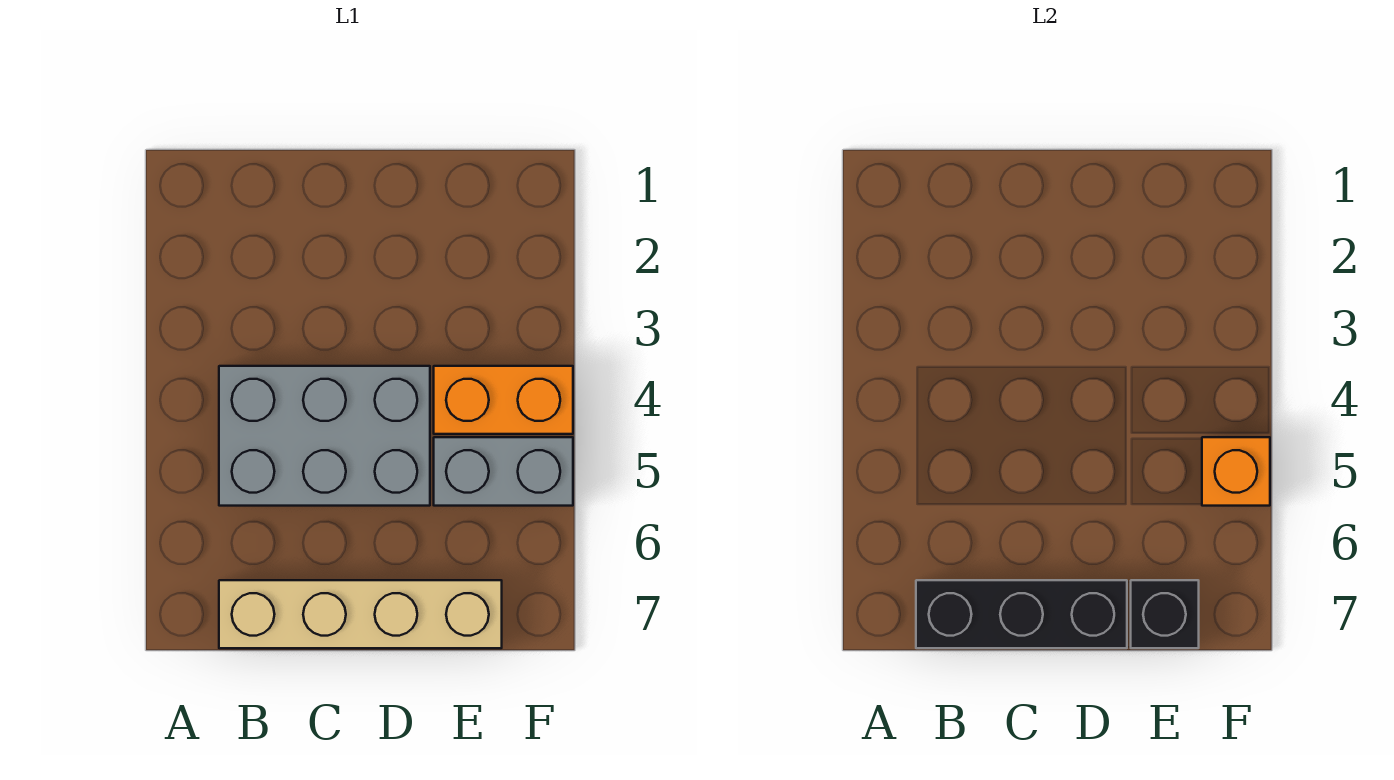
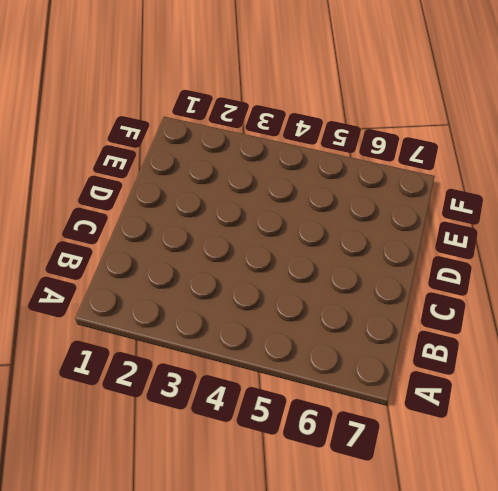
none -> grey brick B4:D5 level 1
none -> tan brick B7:E7 level 1

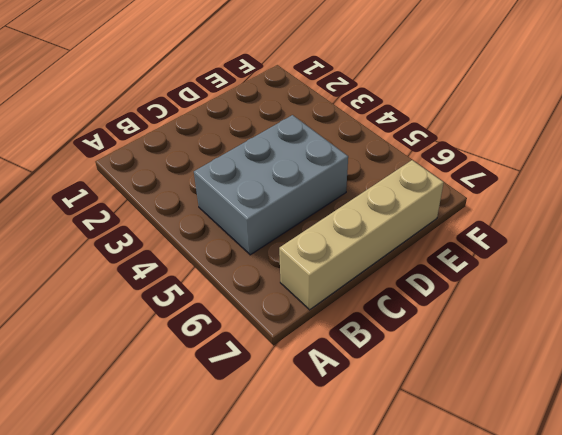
none -> orange brick E4:F4 level 1
none -> grey brick E5:F5 level 1

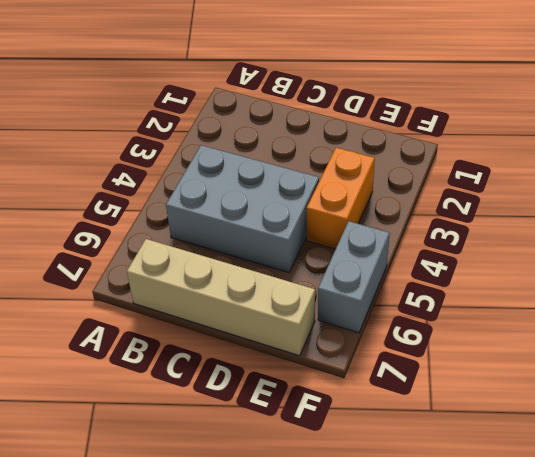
orange brick E3:E4 level 1 -> orange brick E4:F4 level 1
grey brick F5:F6 level 1 -> grey brick E5:F5 level 1
none -> black brick B7:D7 level 2
none -> black brick E7 level 2

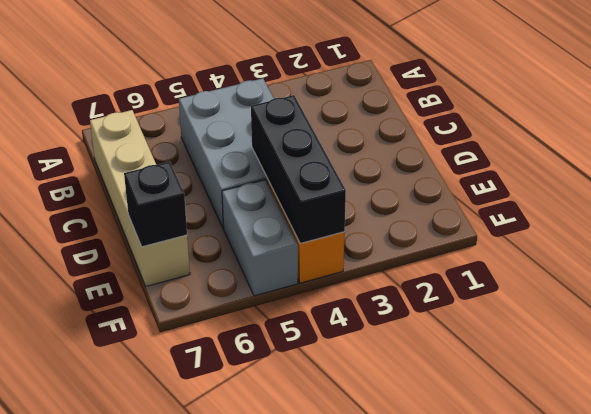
black brick D4:F4 level 2 -> black brick B7:D7 level 2
none -> orange brick F5 level 2

